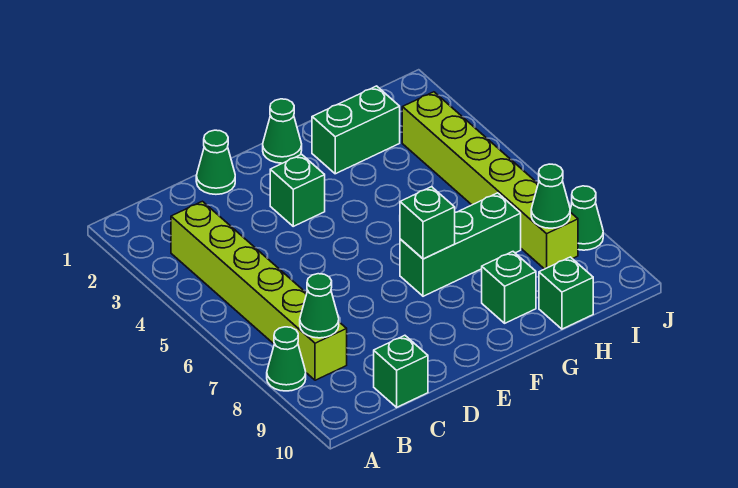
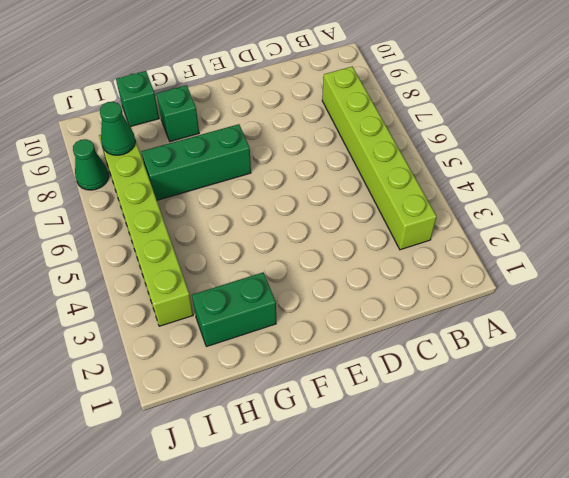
none -> green cone A8 level 1
none -> green brick C10 level 1
none -> green cone D1 level 1

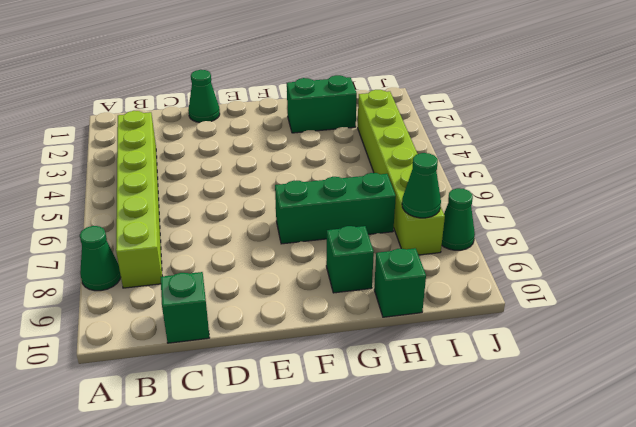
none -> green brick E3 level 1
none -> green cone F1 level 1
none -> green cone B8 level 2

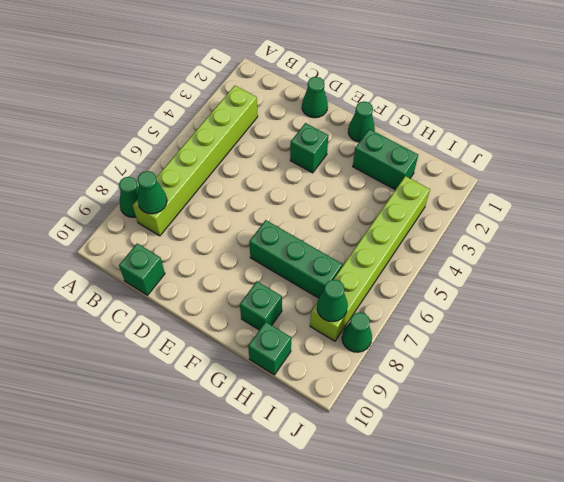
none -> green brick F7 level 2

